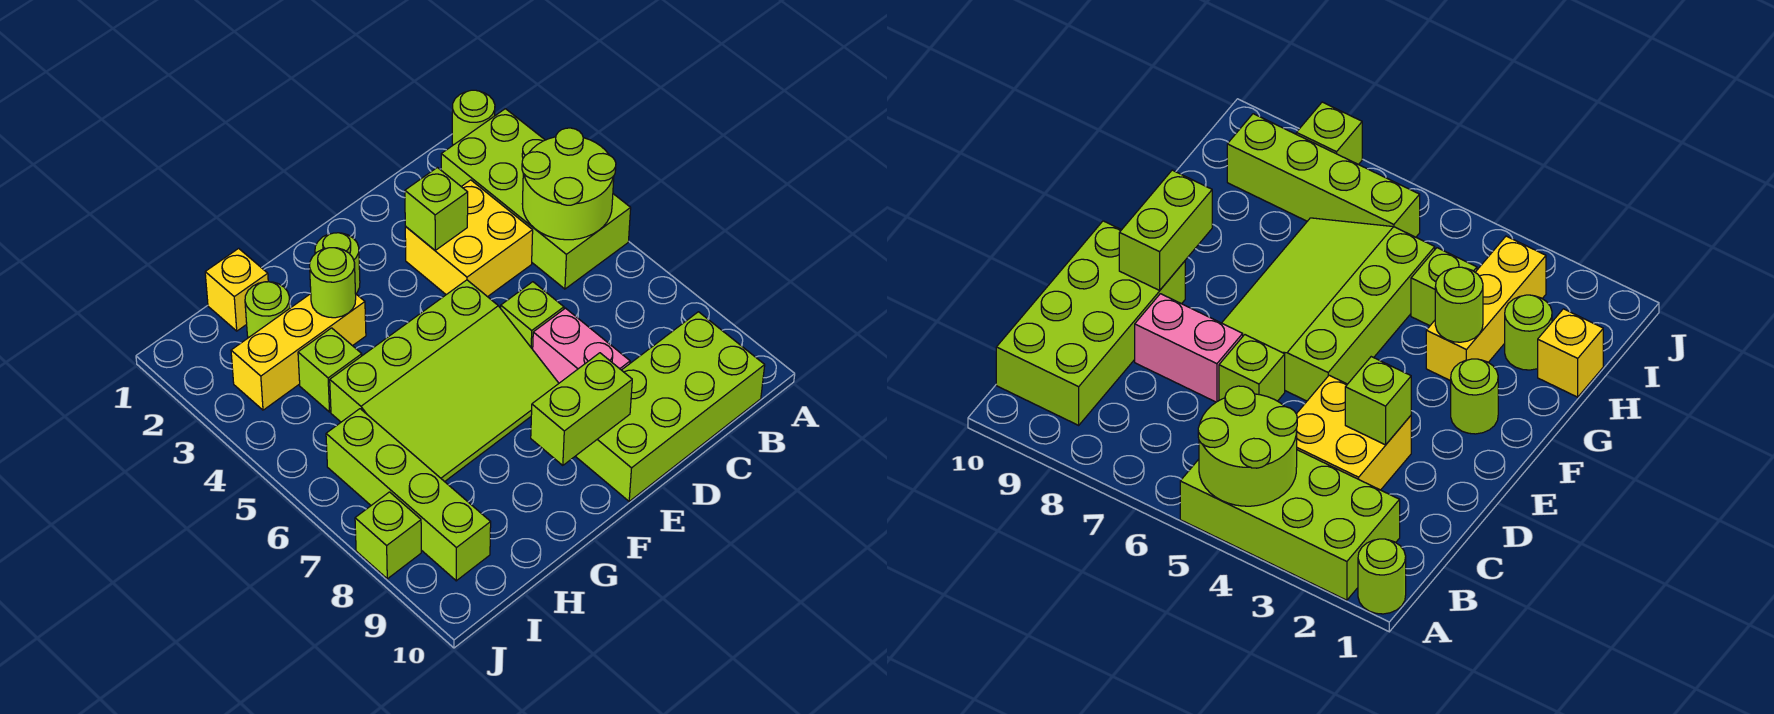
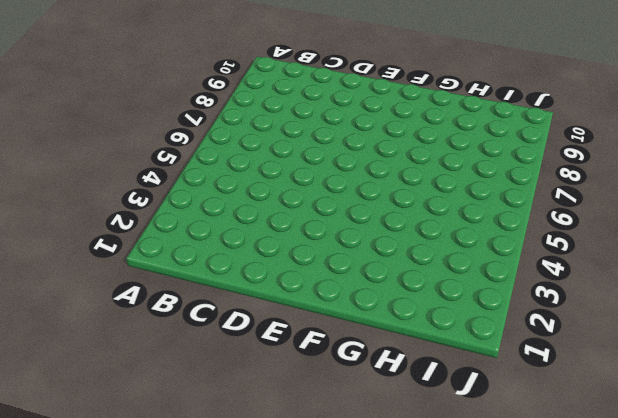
none -> lime round brick A1 level 1
none -> lime brick A2:B5 level 1
none -> lime brick B9:E10 level 1

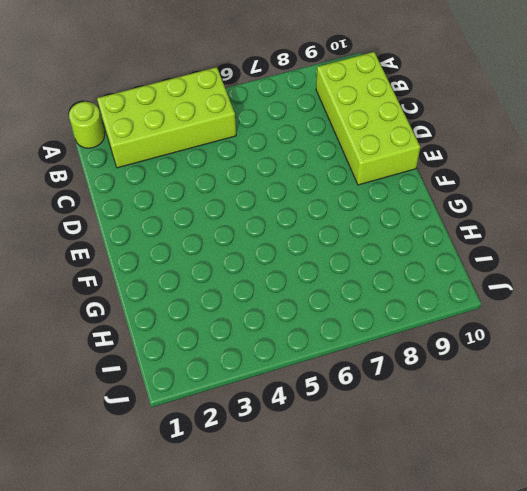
none -> yellow brick C3:D4 level 1
none -> lime brick D6 level 1
none -> pink brick D7:D8 level 1

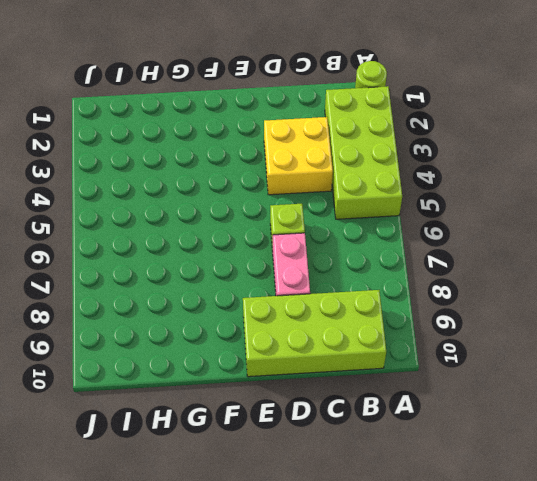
none -> lime slope E5:H7 level 1 top 5
none -> lime round brick F2 level 1
none -> yellow brick G3:I3 level 1

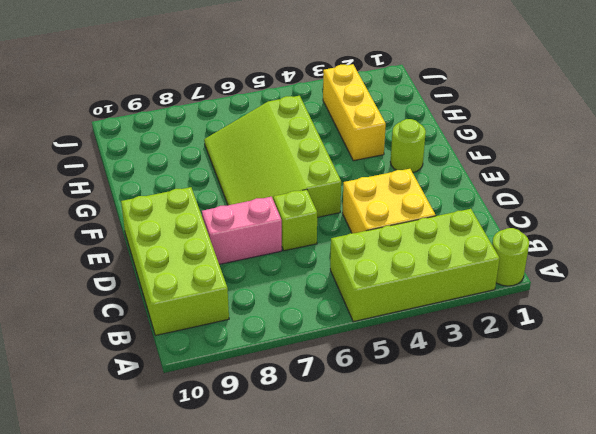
none -> yellow brick H1 level 1
none -> lime round brick H2 level 1
none -> lime brick H4 level 1

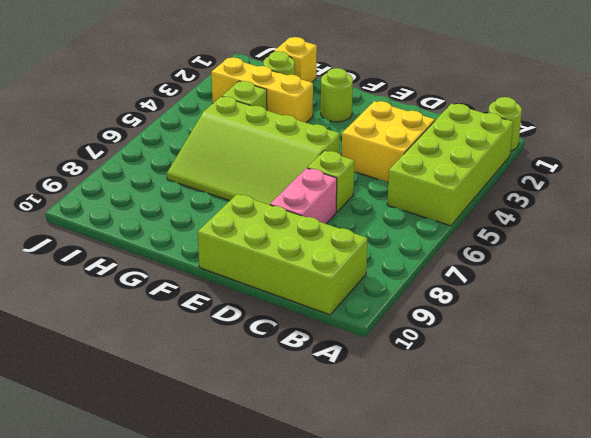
none -> lime brick I6:I9 level 1
none -> lime brick J8 level 1
none -> lime round brick A4:B5 level 2

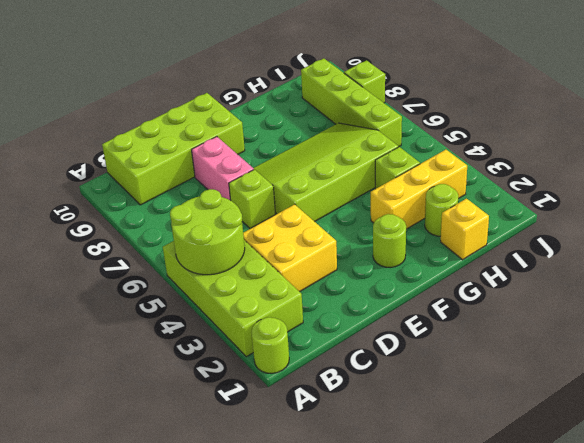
none -> lime brick D3 level 2
none -> lime brick E9:F9 level 2
none -> lime round brick G3 level 2

